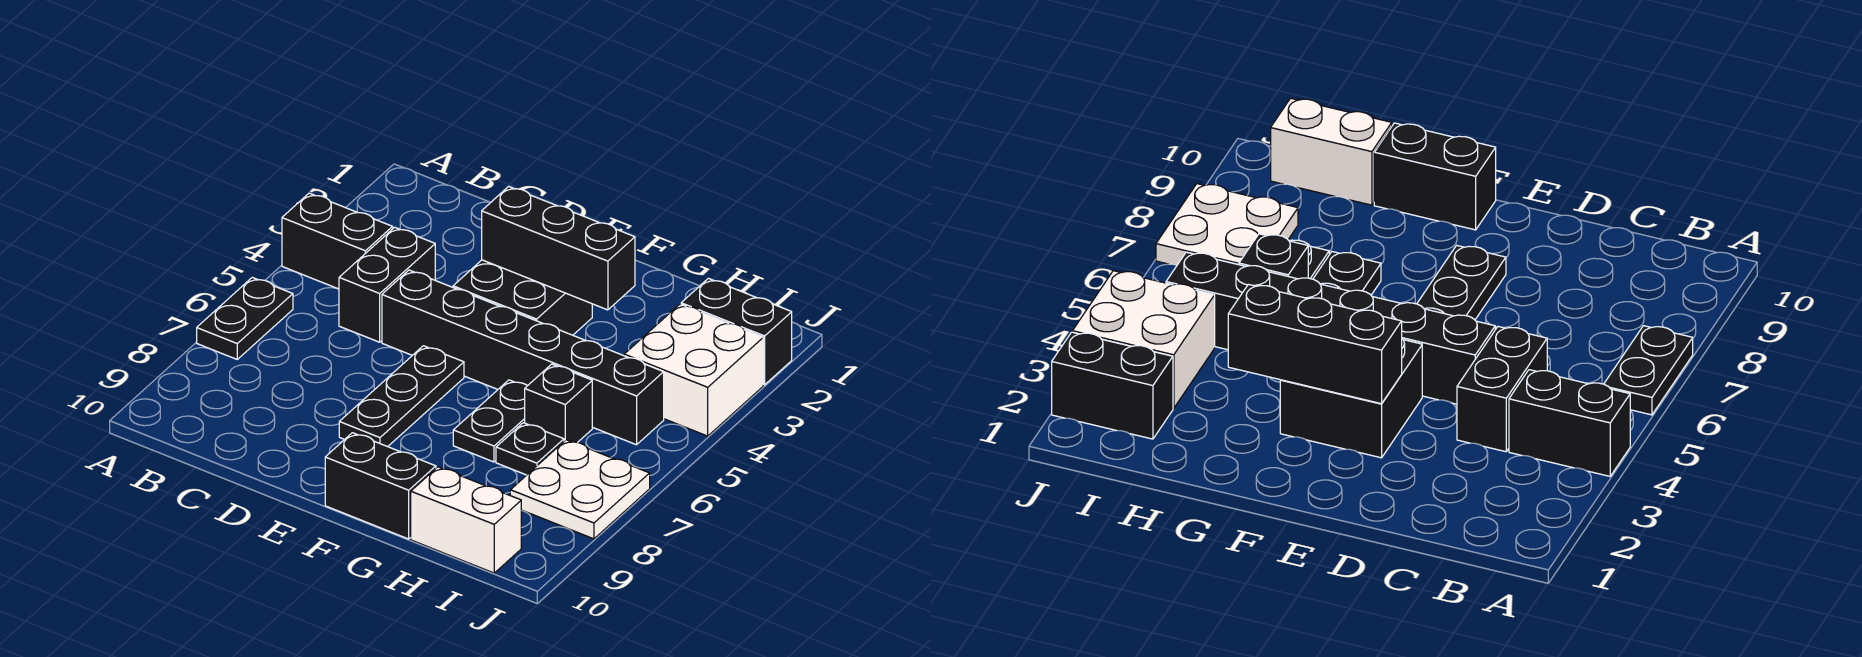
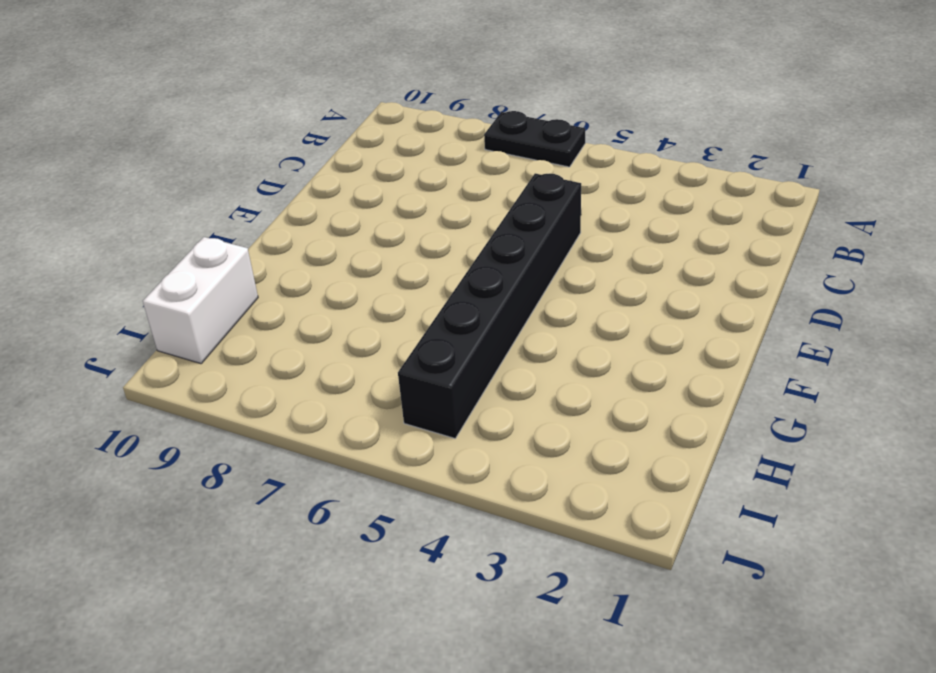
none -> black brick A4:B4 level 1
none -> black brick C4:C5 level 1
none -> black brick E3:F4 level 1

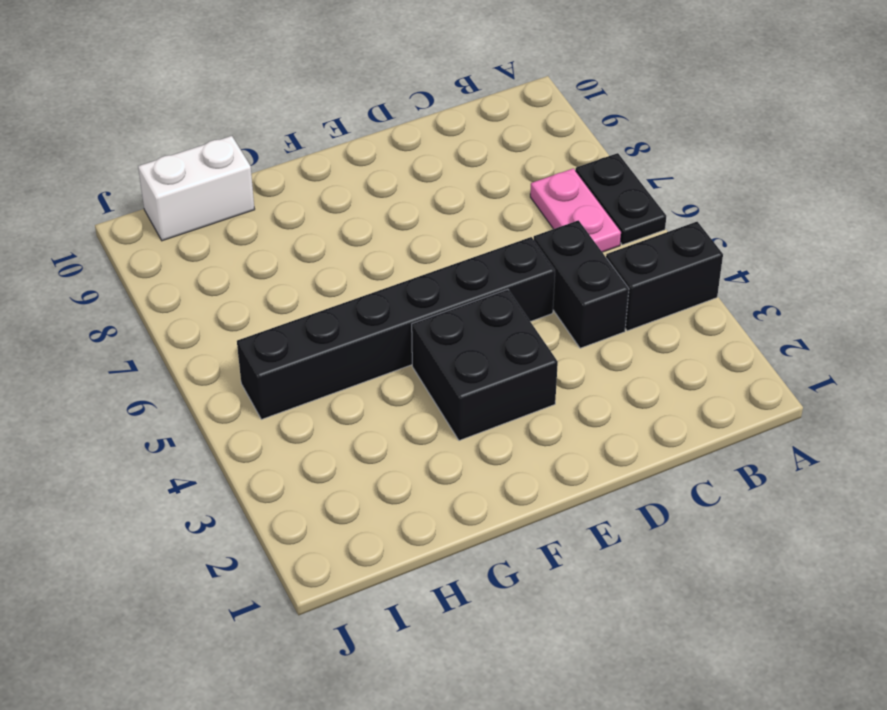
pink plate B6:B7 level 1 -> none
none -> black plate E6:E8 level 1
none -> black brick F10:G10 level 1
none -> black plate G6:G7 level 1

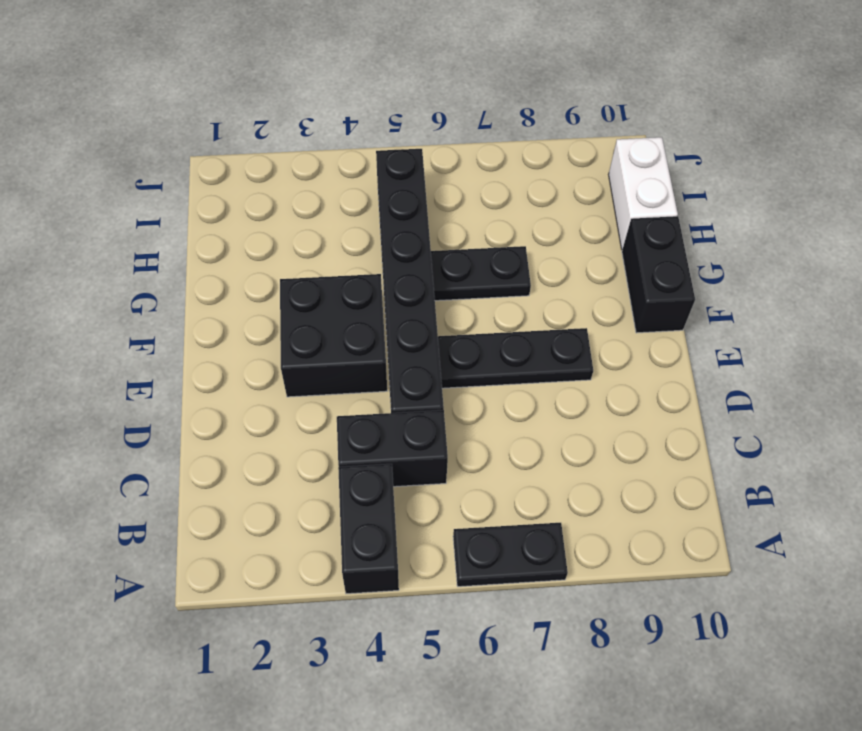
none -> black brick H6 level 1
none -> black plate H7 level 1
none -> black brick I2:J2 level 1

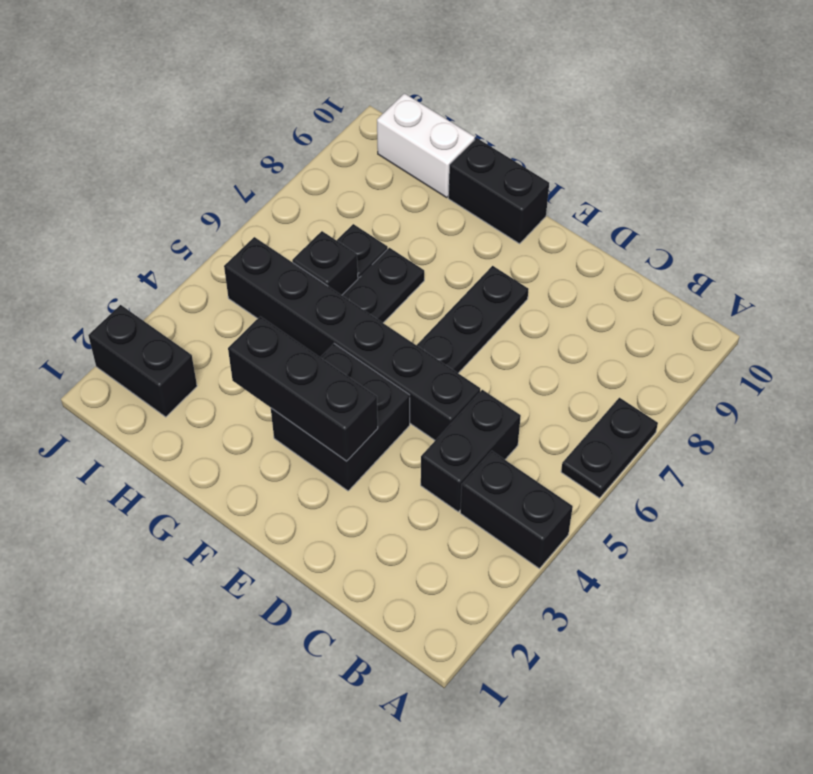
none -> white brick I3:J4 level 1
none -> white plate I7:J8 level 1

